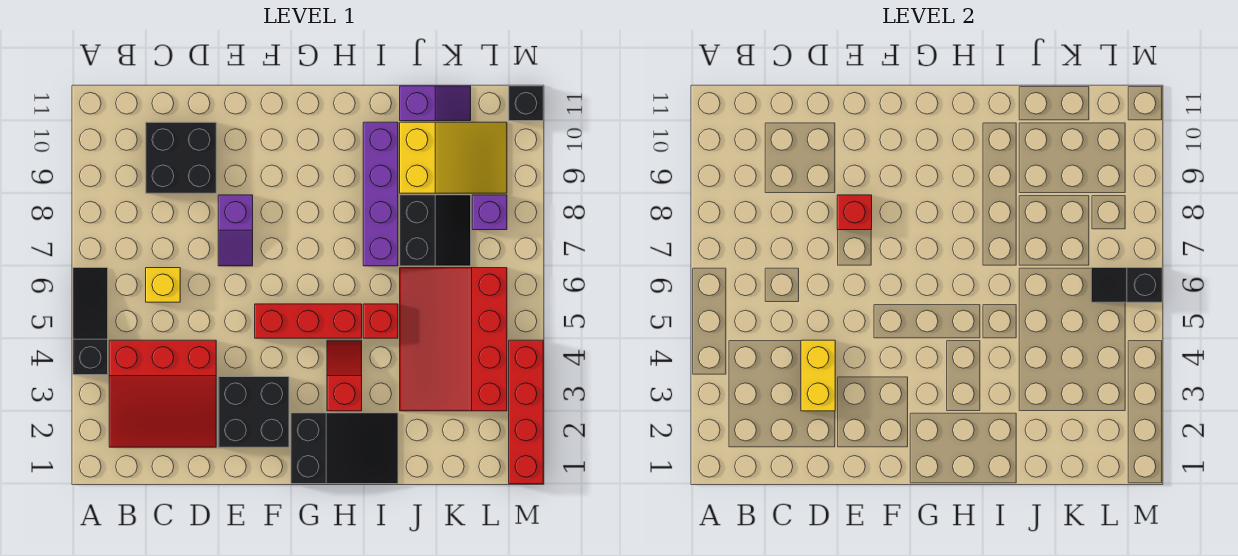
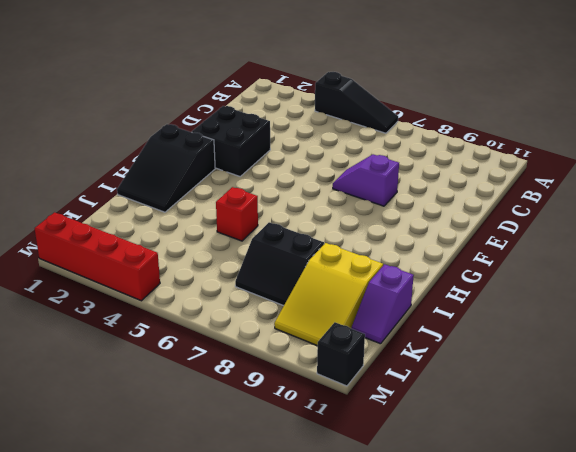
none -> red slope B2:D4 level 1 top 4
none -> yellow brick C6 level 1
none -> black brick C9:D10 level 1

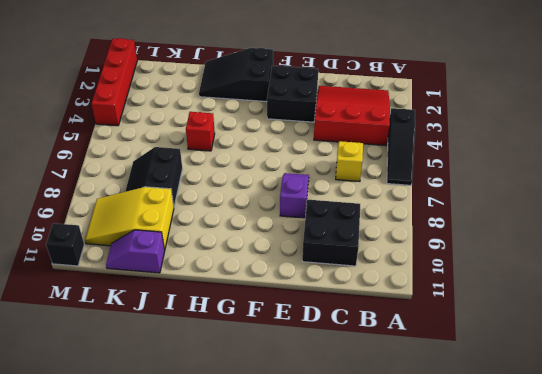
none -> red brick F5:H5 level 1
none -> red slope H3:H4 level 1 top 3
none -> purple brick I7:I10 level 1

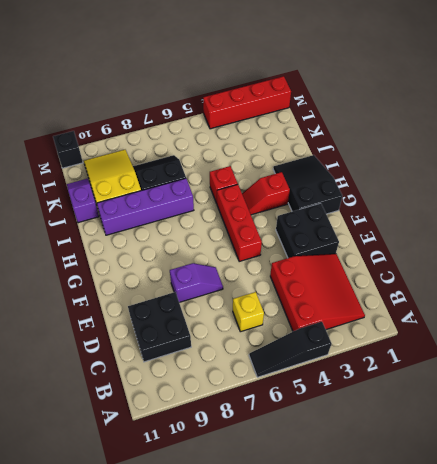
none -> red slope J3:L6 level 1 top L
none -> purple brick L8 level 1
none -> yellow brick D3:D4 level 2

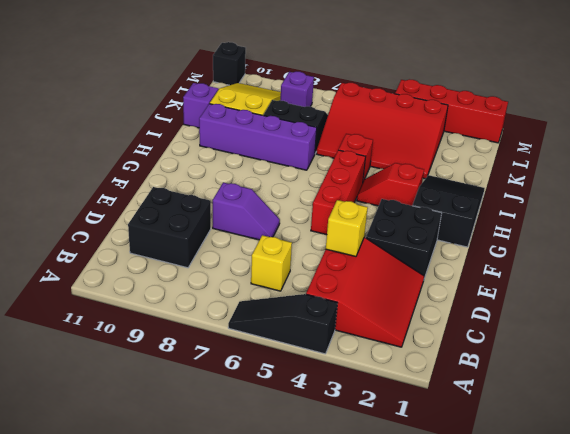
yellow brick D4 level 2 -> yellow brick D3:D4 level 2
none -> red brick E8 level 2
none -> black slope L6:M6 level 2 top M

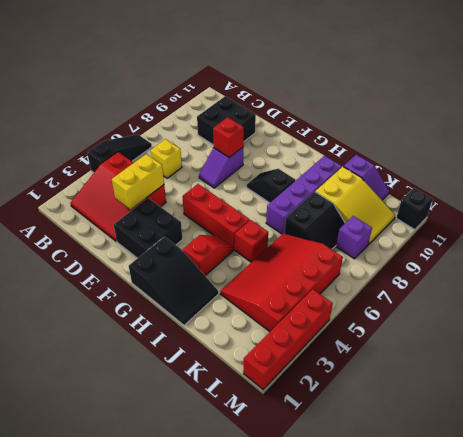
black slope G8:H8 level 1 top H -> black slope L6:M6 level 2 top M

